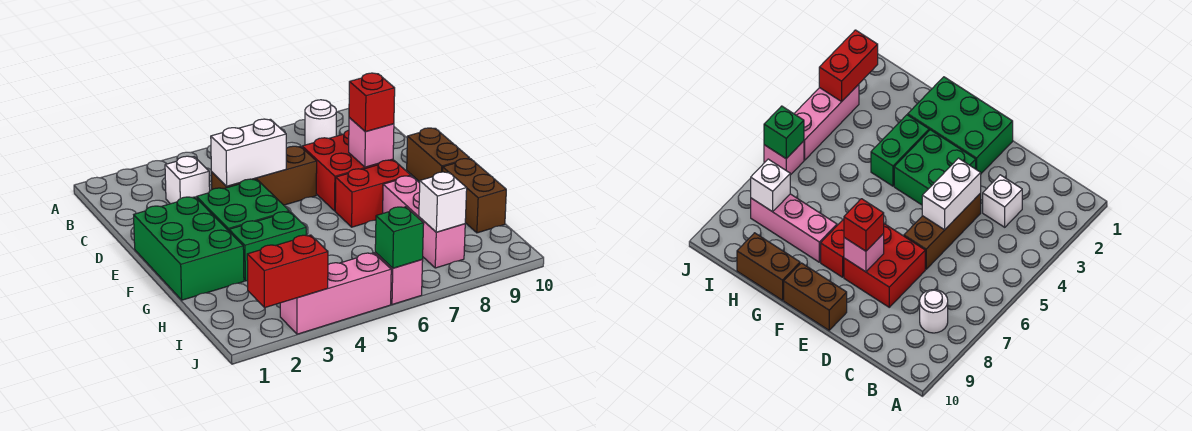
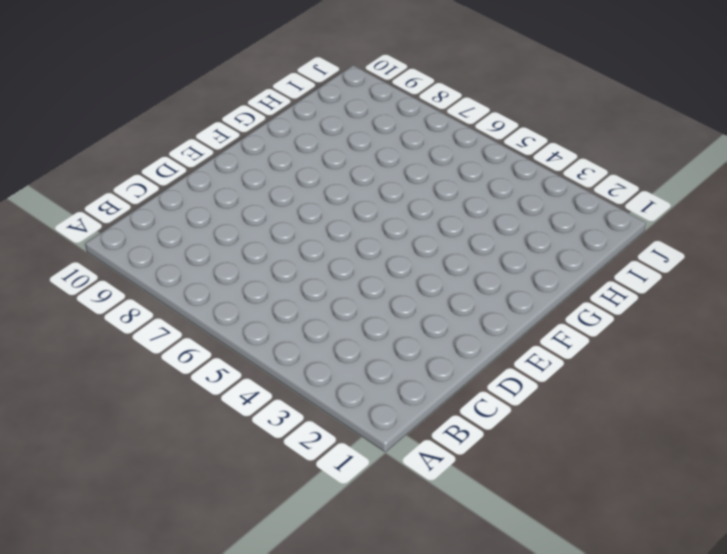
none -> white round brick B8 level 1
none -> white brick C3 level 1
none -> brown brick D4:D6 level 1

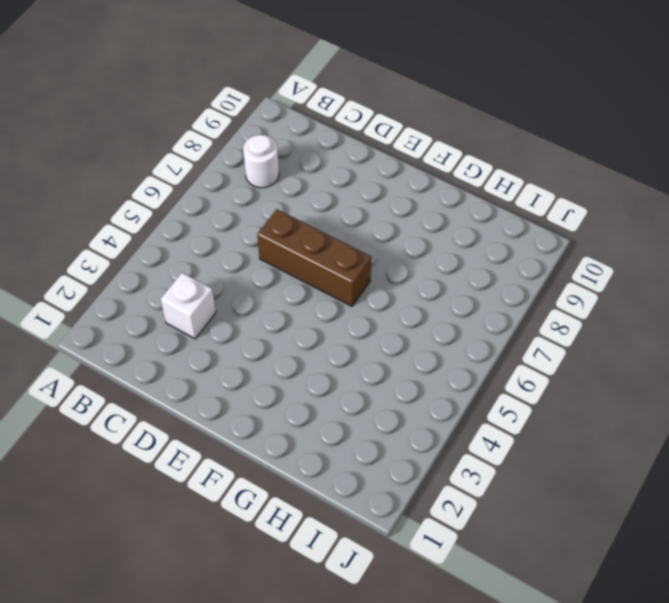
brown brick D6:F6 level 1 -> brown brick D4:D6 level 1
none -> red brick D7:E8 level 1
none -> green brick E1:G2 level 1
none -> green brick E3:F4 level 1

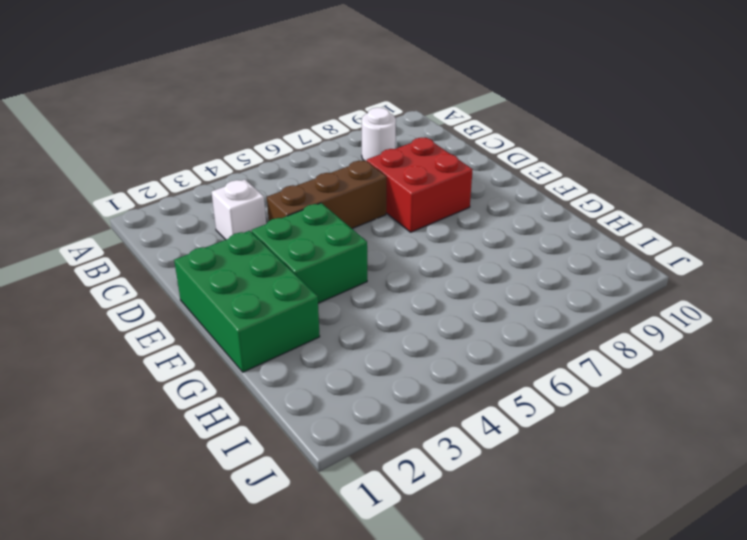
none -> brown brick E10:F10 level 1
none -> red brick F7:F8 level 1
none -> green brick G3:G4 level 1

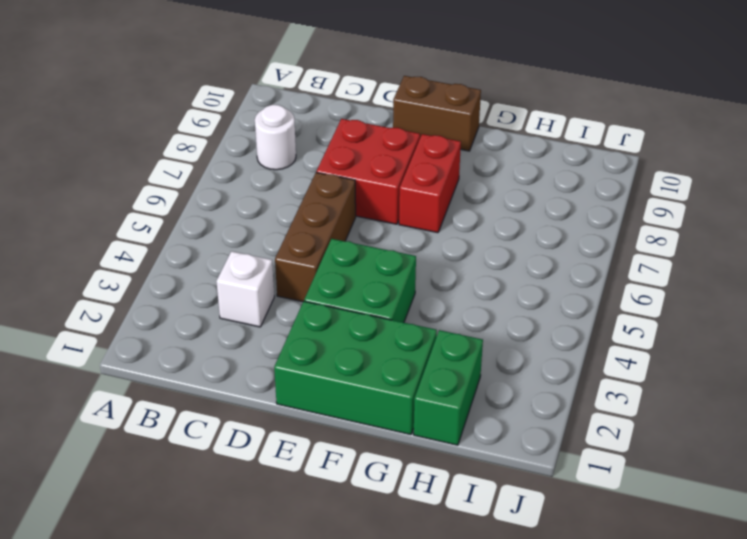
green brick H1:H2 level 1 -> green brick G3:G4 level 1
none -> pink brick G8:I8 level 1
none -> brown brick G10:H10 level 1
none -> pink brick J3:J5 level 1

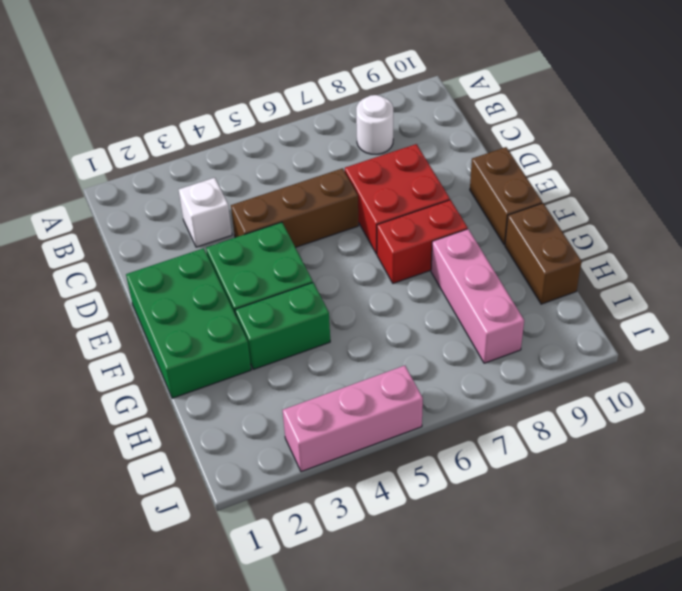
none -> pink brick J6 level 1
none -> white brick D4:D5 level 2
none -> pink brick E8 level 2

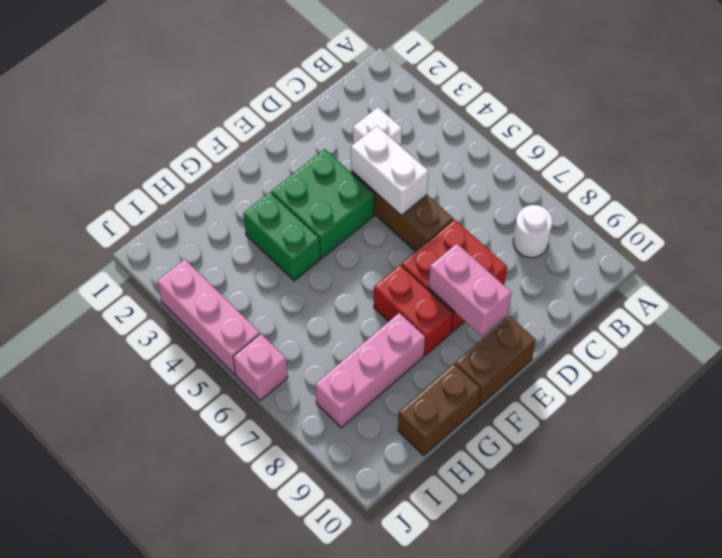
pink brick E8:E9 level 2 -> pink brick E8 level 2
none -> green brick E1:G2 level 1
none -> white brick I8 level 2
none -> red brick J2:J3 level 2

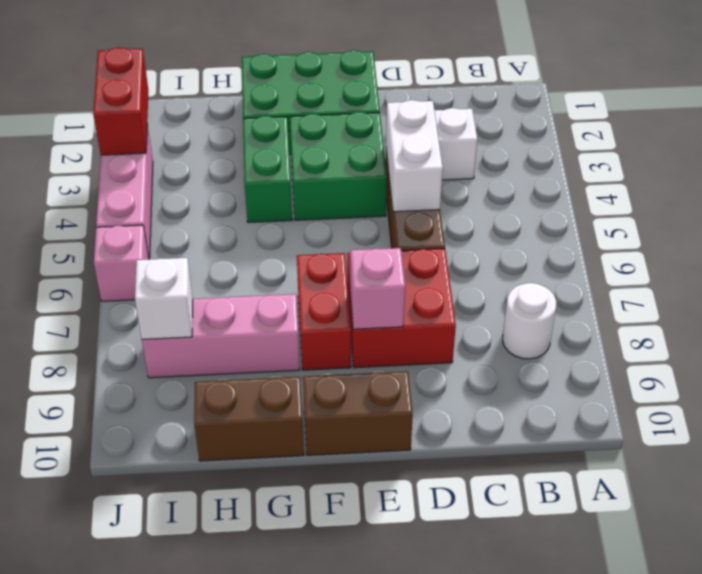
none -> green brick J6 level 2
none -> red brick E8 level 3

